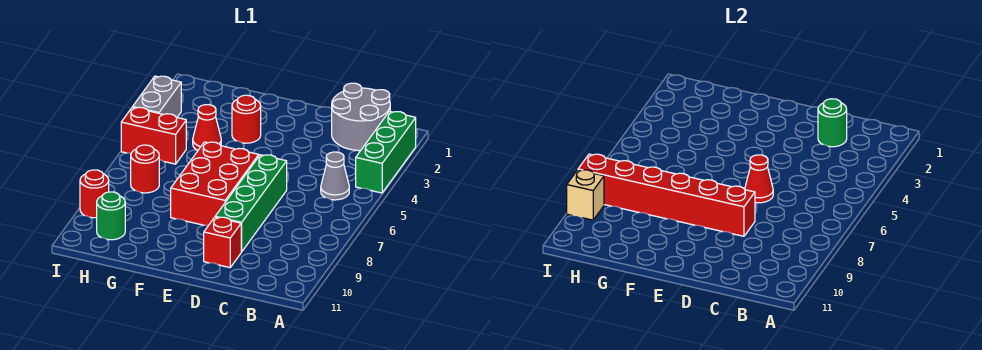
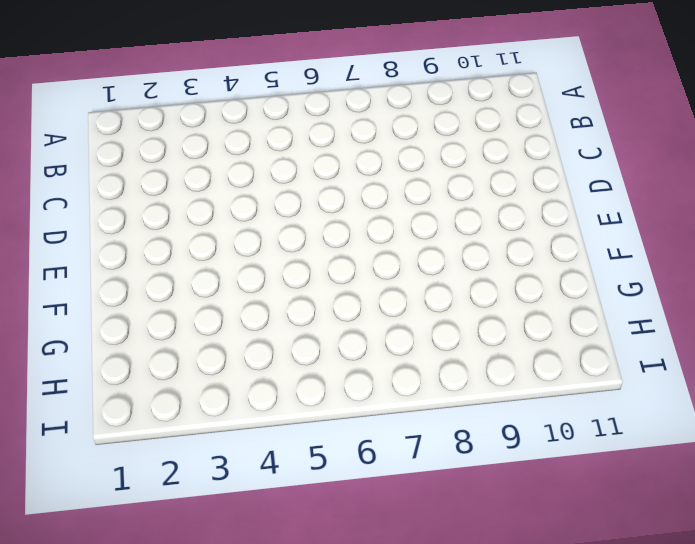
none -> green brick A2:A4 level 1
none -> grey round brick B1:C2 level 1
none -> grey cone B5 level 1

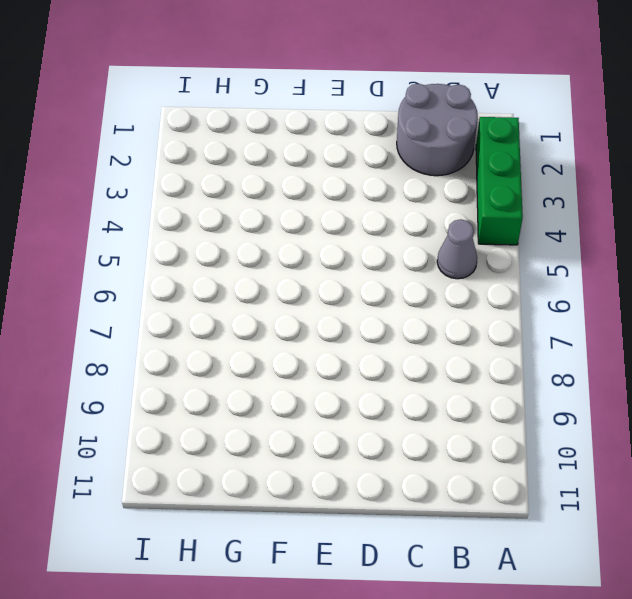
none -> green brick D6:D9 level 1
none -> red brick D10 level 1
none -> red brick E6:F8 level 1

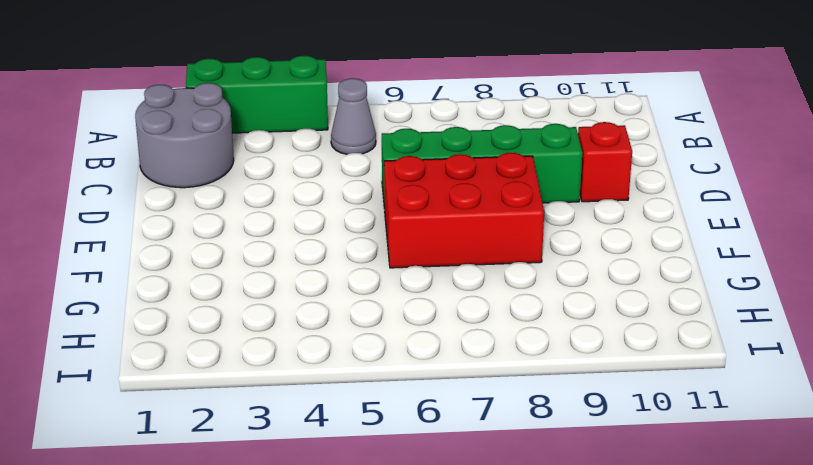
none -> red round brick F3 level 1
none -> red cone G4 level 1
none -> red brick H5:I5 level 1

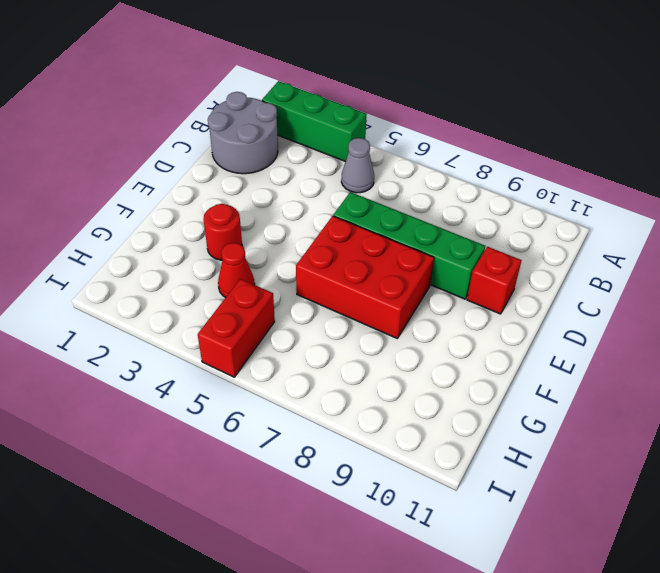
none -> red round brick H7 level 1
none -> green round brick H10 level 1
none -> grey brick I3:I4 level 1

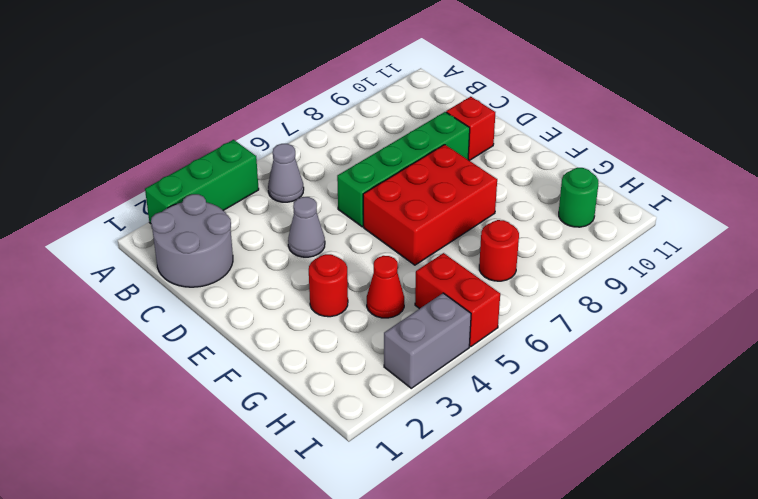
grey cone D4 level 1 -> none
none -> red round brick I9 level 1
none -> green round brick C2 level 2
none -> red cone D6 level 2

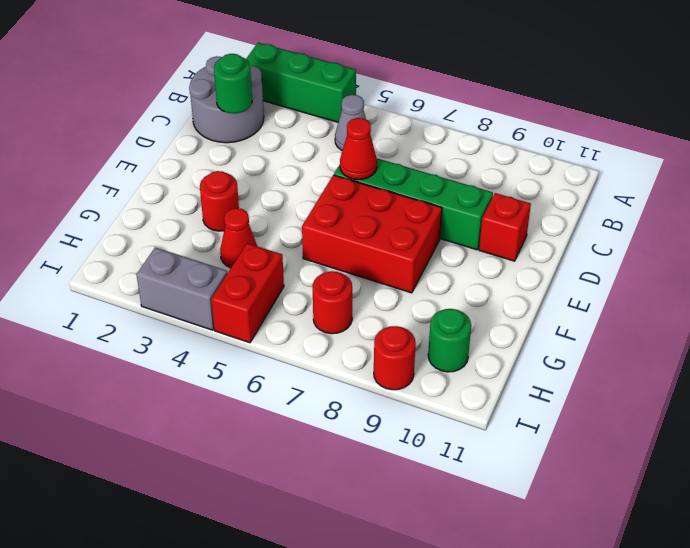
none -> red brick D8:I8 level 2
none -> tan brick I9 level 2

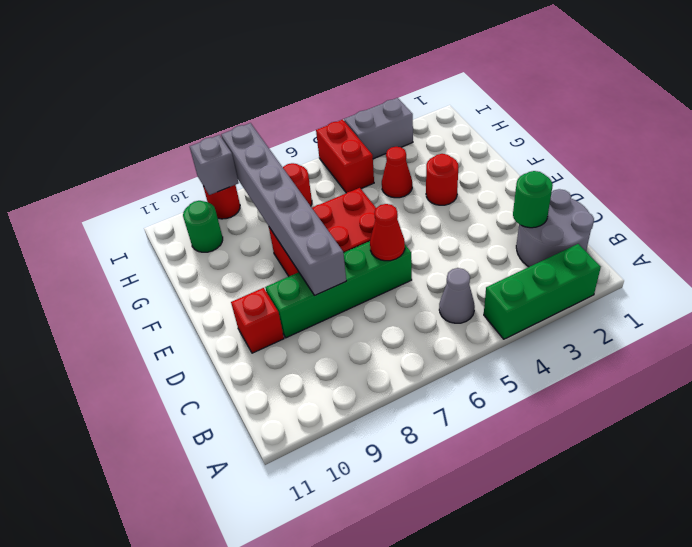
grey brick D8:I8 level 2 -> red brick D8:I8 level 2
grey brick I9 level 2 -> tan brick I9 level 2

